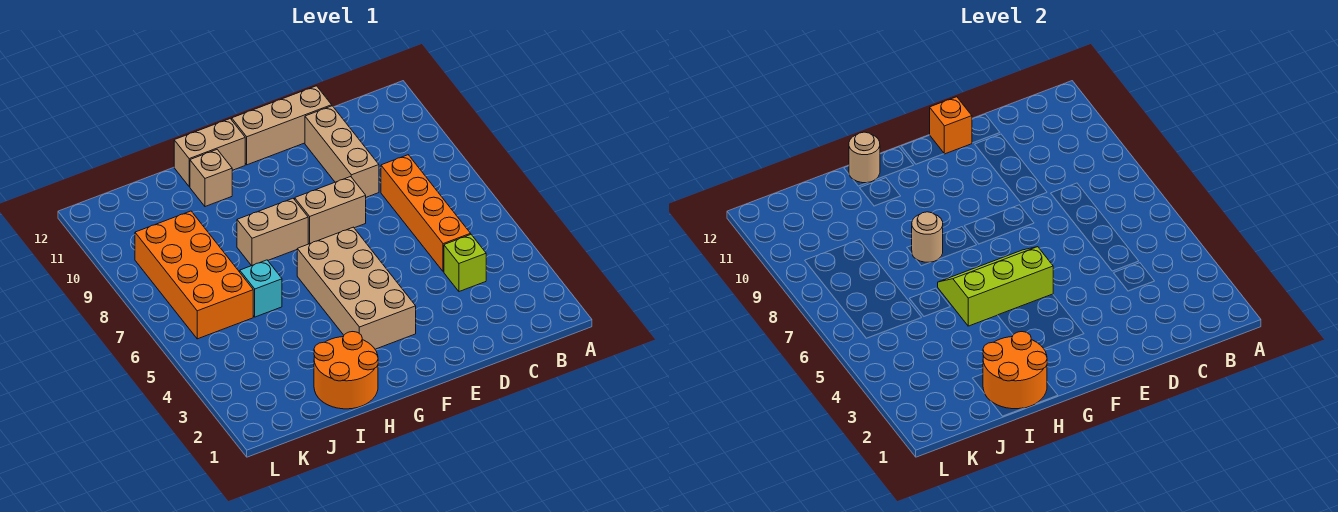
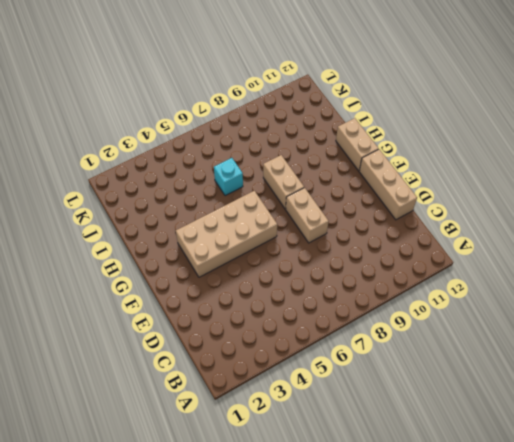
none -> lime brick C4 level 1
none -> orange brick C5:C8 level 1
none -> tan brick D9:D11 level 1

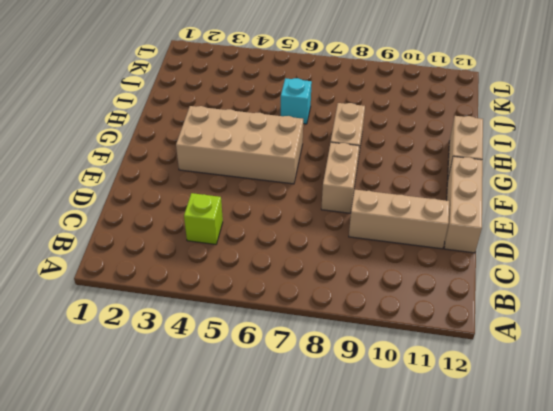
none -> orange brick C5:C8 level 1
none -> orange round brick H1:I2 level 1
none -> tan brick H11 level 1

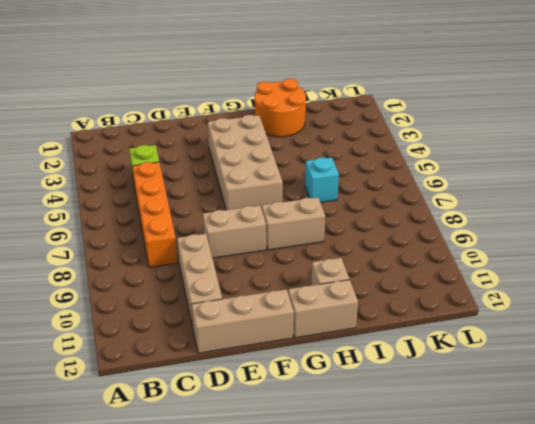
none -> orange brick J6:K9 level 1
none -> orange brick E12 level 2
none -> lime slope F5:H6 level 2 top 5

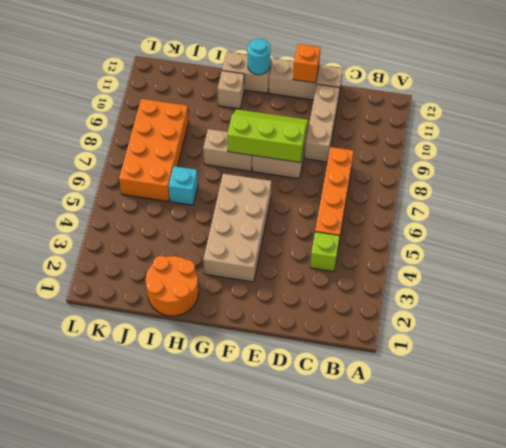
lime slope E8:G9 level 2 top 8 -> lime slope F5:H6 level 2 top 5
cyan round brick G12 level 2 -> none
none -> orange round brick H1:I2 level 2
none -> tan round brick H8 level 2
none -> tan round brick H12 level 2

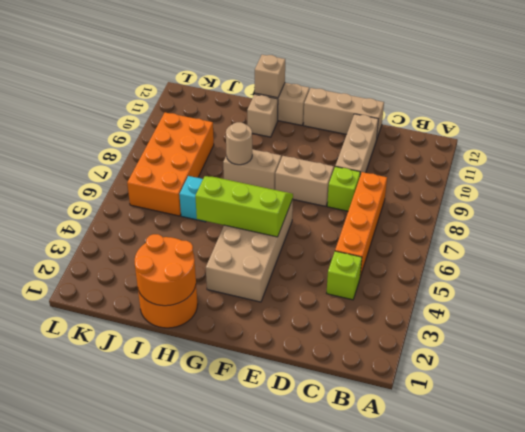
lime brick D8 level 1 -> none
tan brick H12 level 2 -> tan round brick H12 level 2
none -> orange brick E12 level 2

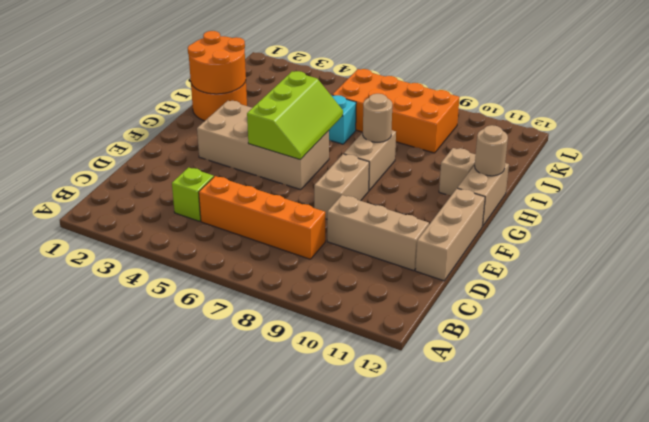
none -> orange brick E12 level 2

